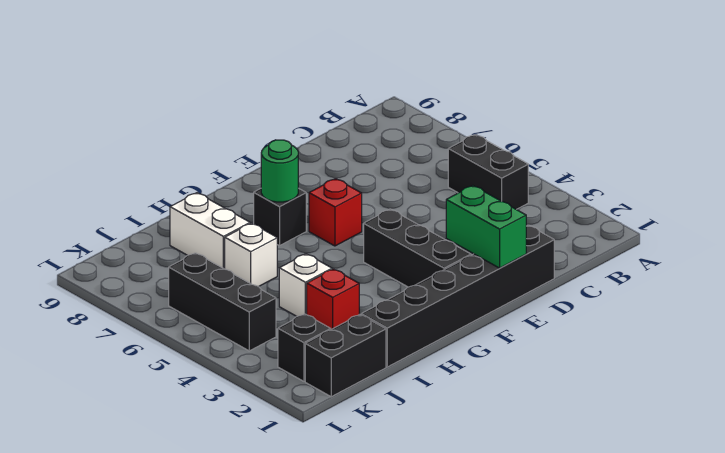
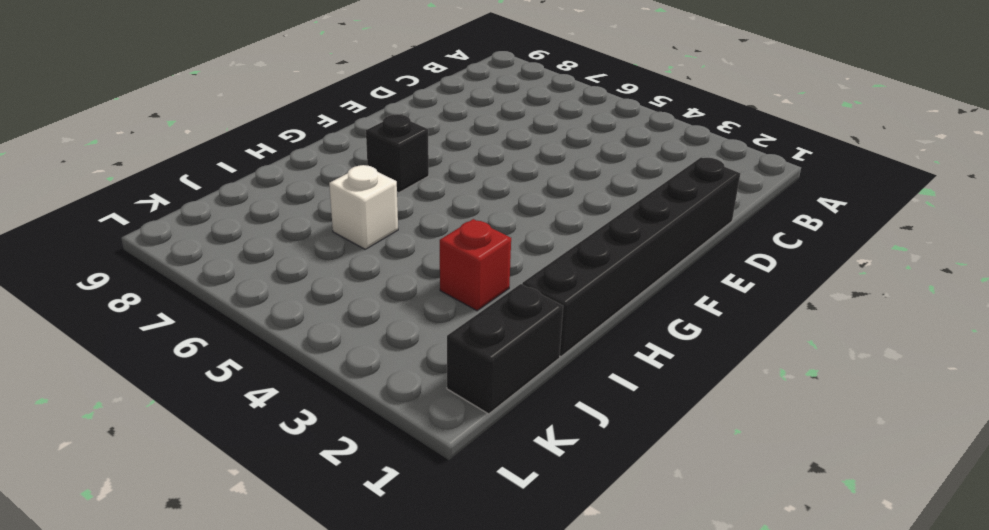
none -> black brick B4:B5 level 1
none -> black brick F2:F4 level 1
none -> red brick F6 level 1

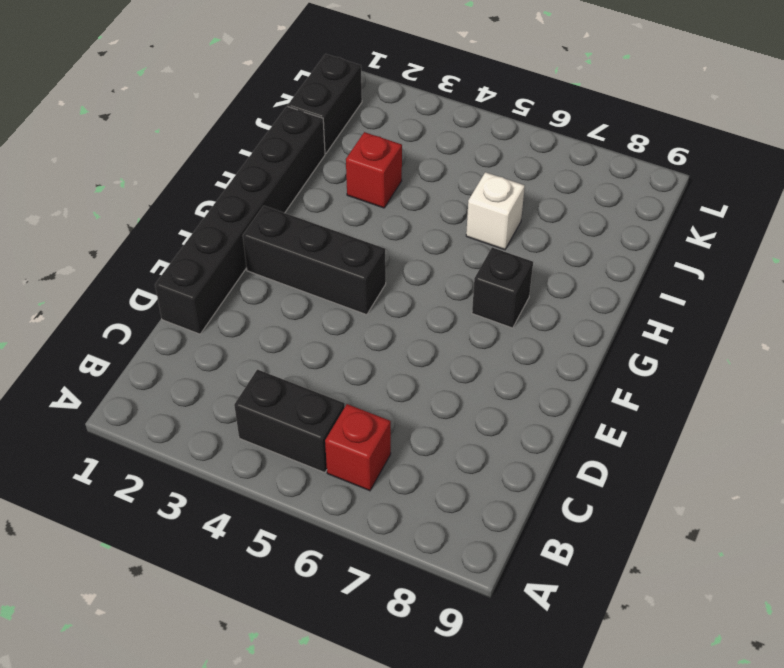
red brick B6 level 1 -> red brick F6 level 1
none -> white brick I4 level 1
none -> white brick I7:I8 level 1
none -> black brick K2 level 1

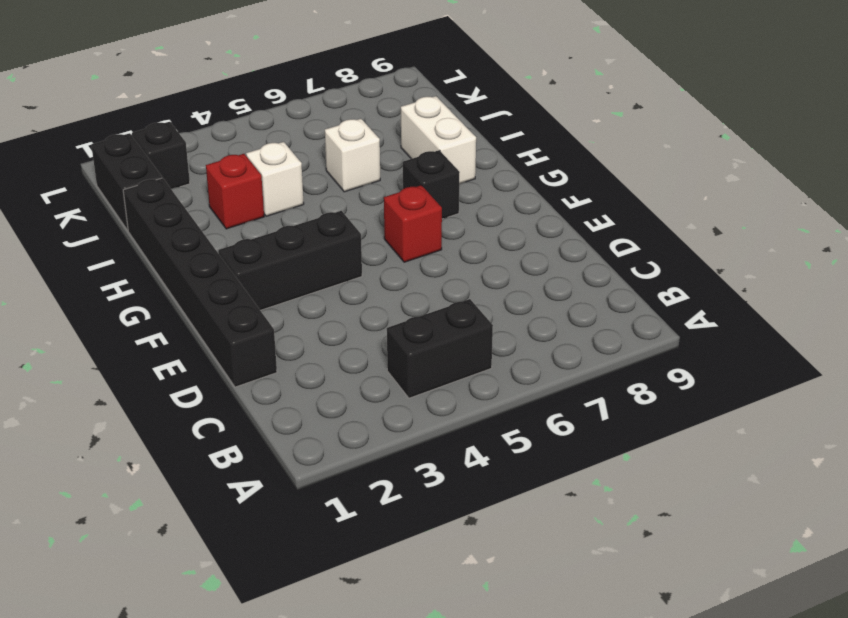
white brick H8:I8 level 1 -> white brick I7:I8 level 1
none -> black brick K4:K6 level 1
none -> green brick E1:E2 level 2
none -> green round brick G7 level 2

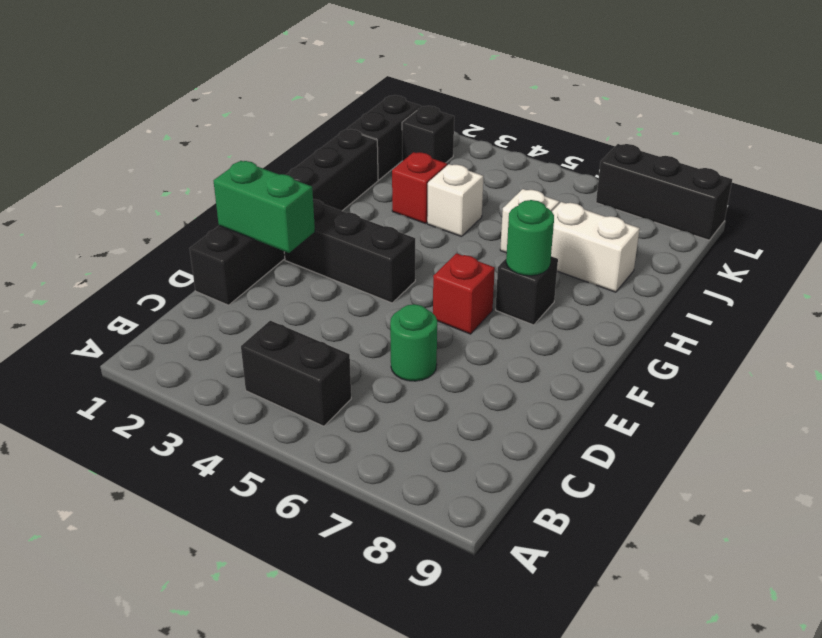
green round brick D6 level 1 -> none
black brick L7:L9 level 1 -> black brick K4:K6 level 1

